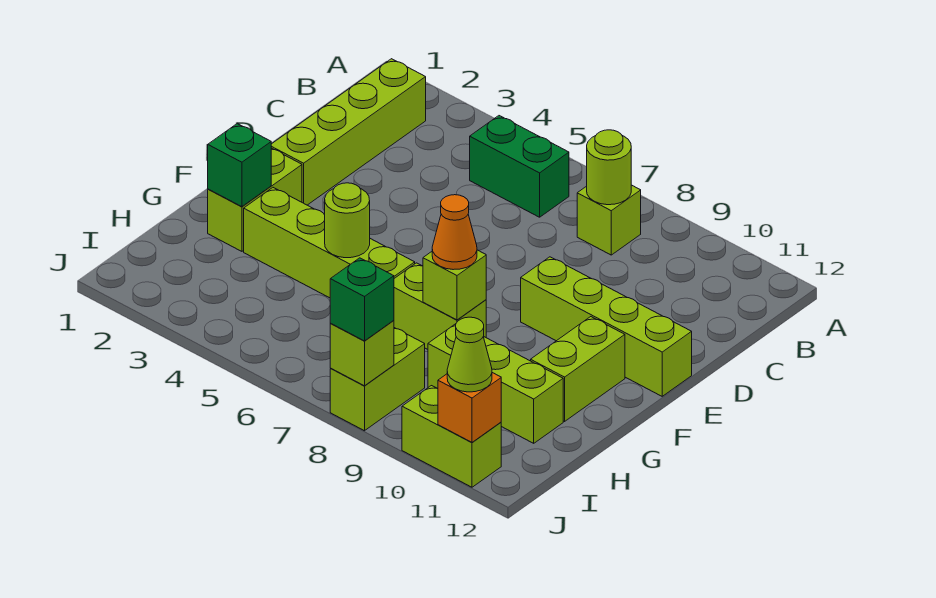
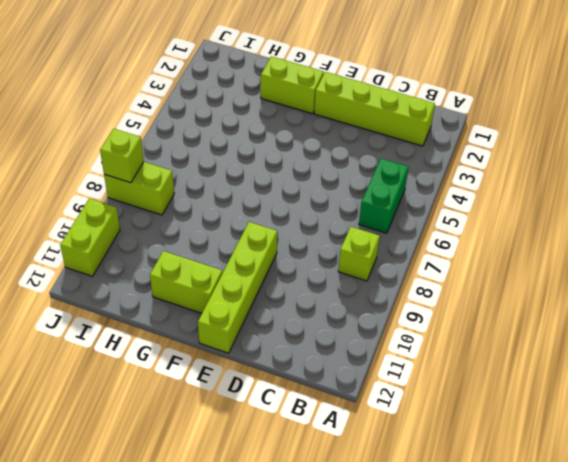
none -> lime brick G3:G6 level 1
none -> lime brick G7:G8 level 1
none -> lime brick H9:H11 level 1

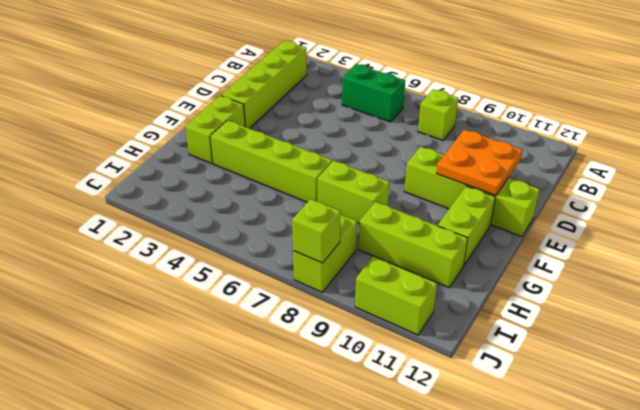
orange plate D10:E11 level 2 -> none
none -> lime round brick B8 level 2
none -> green brick G2 level 2
none -> lime round brick G5 level 2

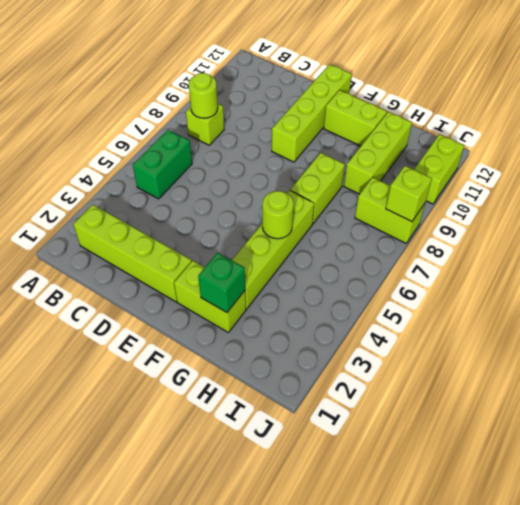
none -> lime brick G8 level 2
none -> orange brick J11 level 2
none -> orange cone G8 level 3

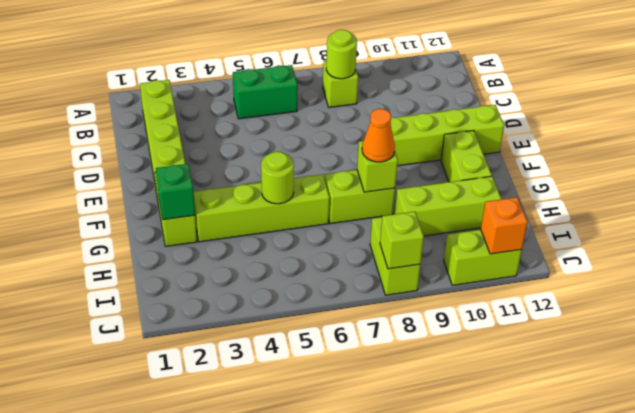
none -> green brick J8 level 3
none -> lime cone J11 level 3

